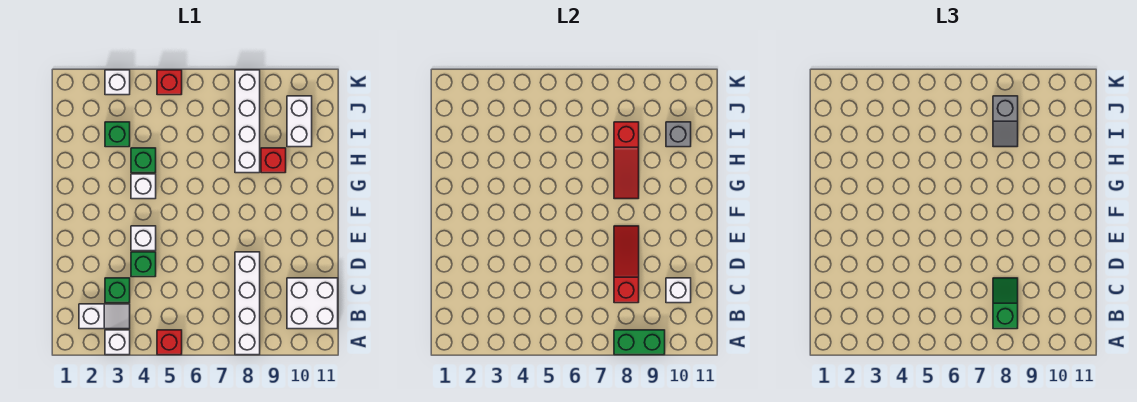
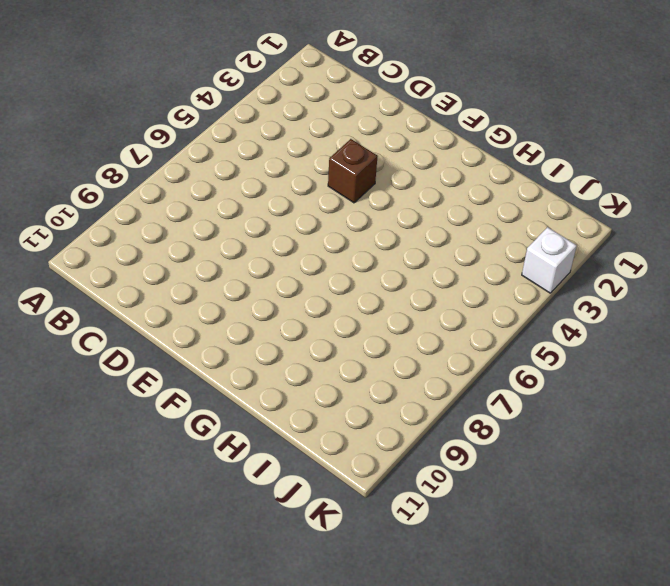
brown brick E4 level 1 -> white brick E4 level 1
none -> white brick A3 level 1
none -> red brick A5 level 1
none -> white brick A8:D8 level 1

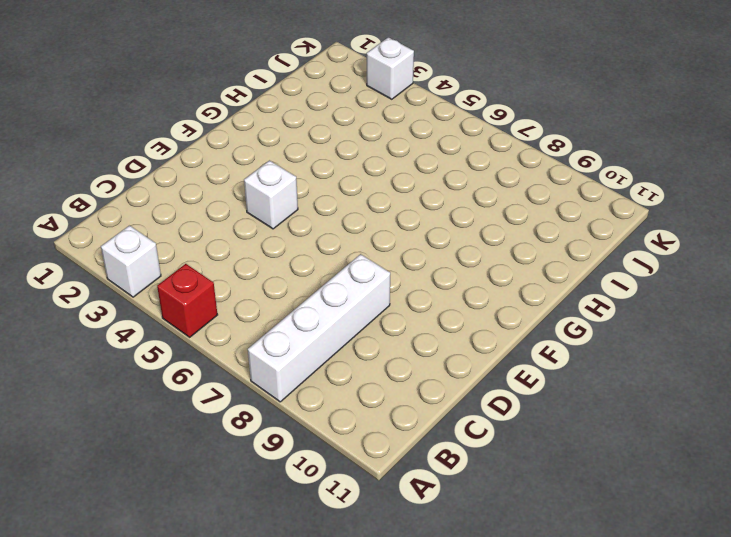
none -> white slope B2:B3 level 1 top 2
none -> white brick B10:C11 level 1
none -> green brick C3 level 1

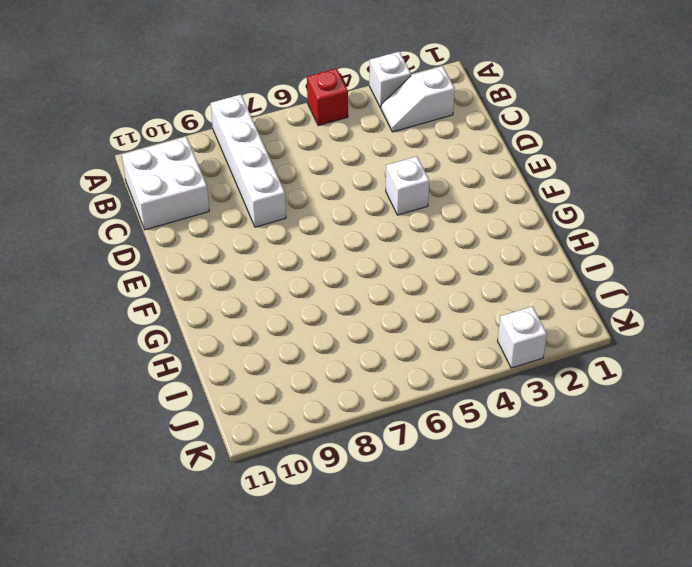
none -> green brick C3 level 1
none -> green brick D4 level 1
none -> white brick G4 level 1

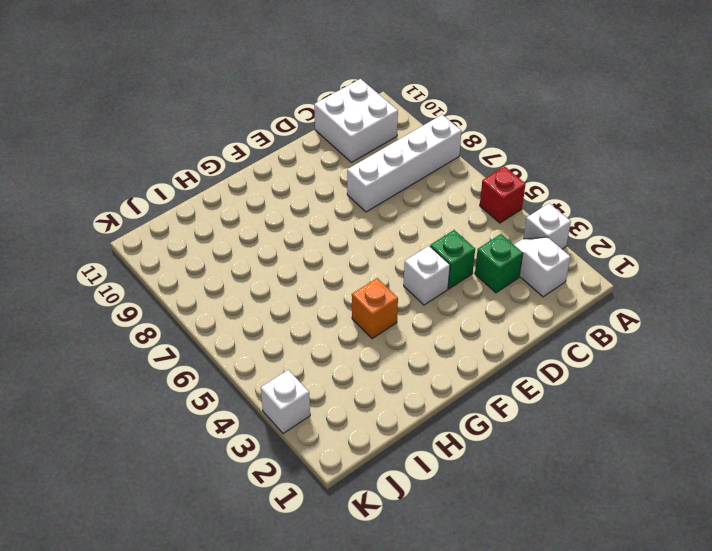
orange brick G4 level 1 -> white brick G4 level 1
none -> green brick H4 level 1
none -> white brick H8:K8 level 1
none -> red brick H9 level 1

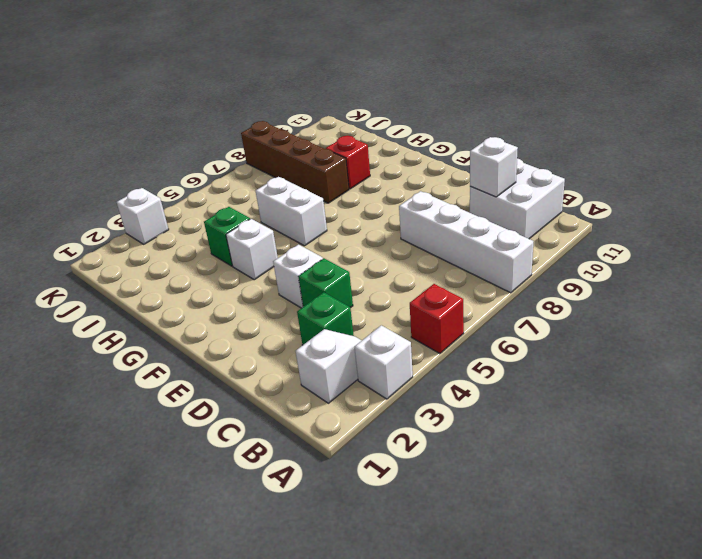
white brick G6:H6 level 1 -> white brick I10:J10 level 1
brown brick H8:K8 level 1 -> white brick H8:K8 level 1
none -> green brick I3 level 1
none -> red brick K5 level 1
none -> green brick A8:A9 level 2

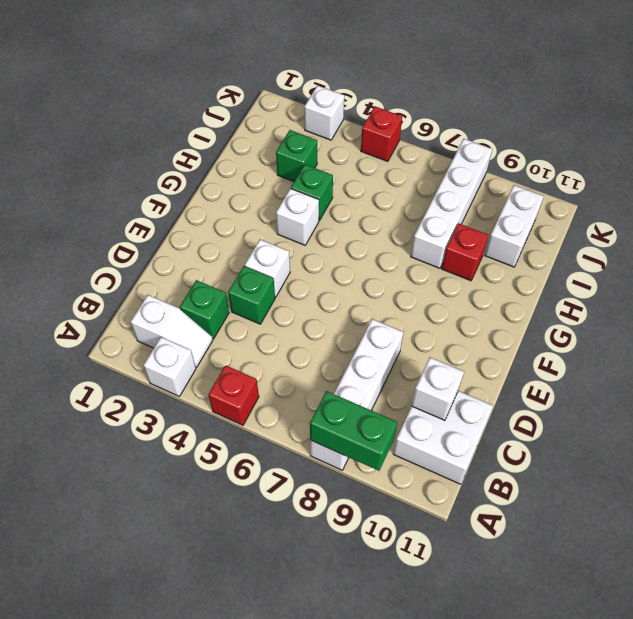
none -> red slope C8:E8 level 2 top C
none -> red slope G8:I8 level 2 top I
none -> grey brick I10 level 2

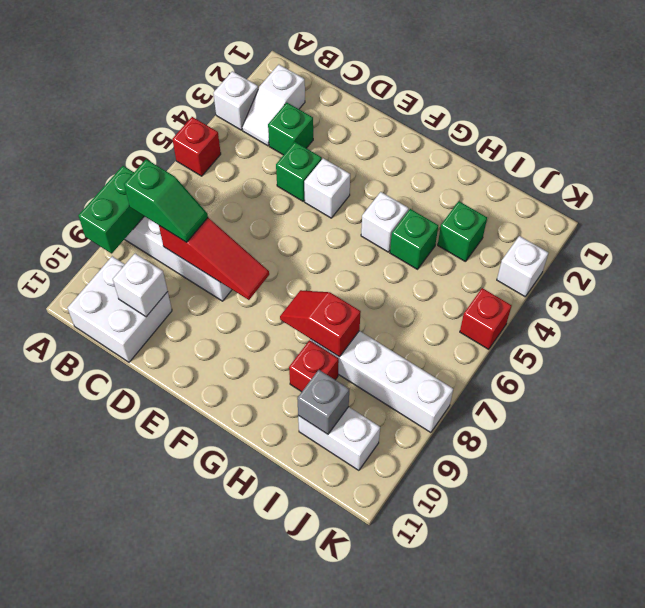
red slope G8:H8 level 2 top H -> red slope G8:I8 level 2 top I
none -> grey slope I8:J8 level 3 top J

